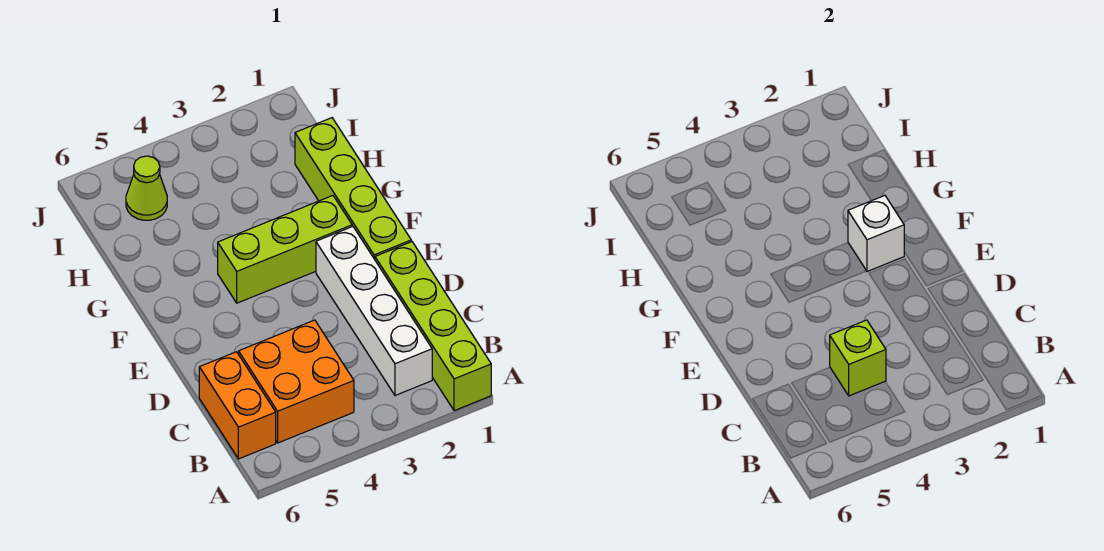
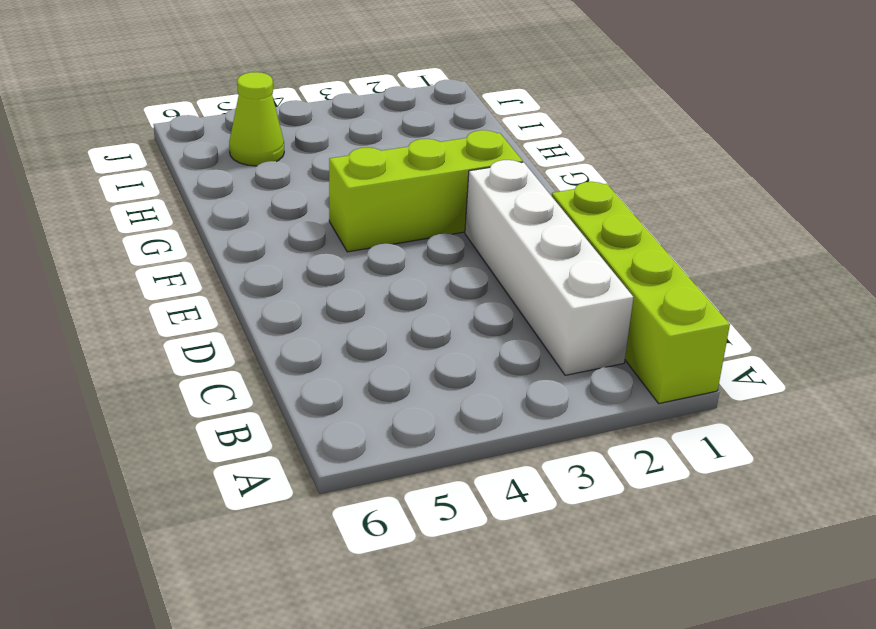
none -> orange brick B4:C5 level 1
none -> orange brick B6:C6 level 1

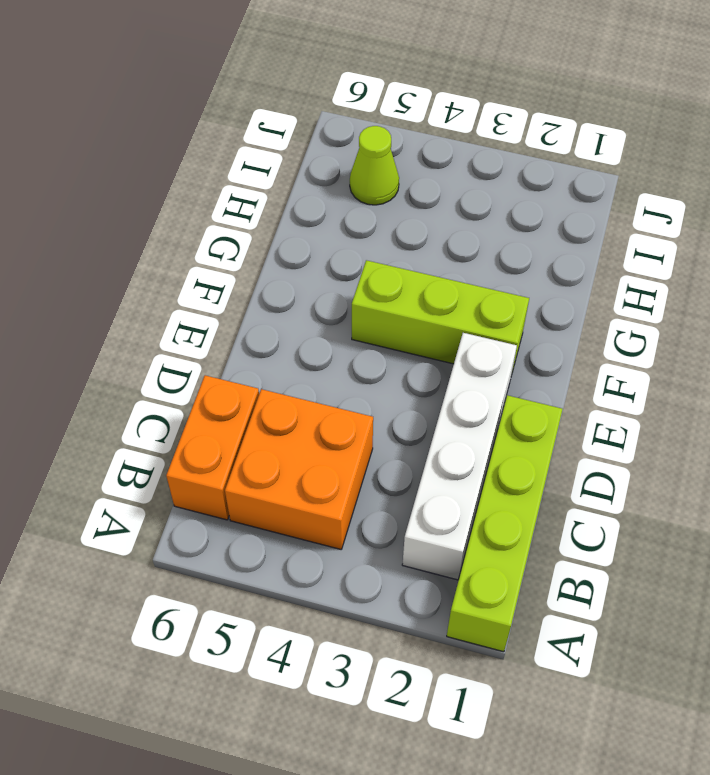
none -> lime brick E1:H1 level 1
none -> lime brick C4 level 2

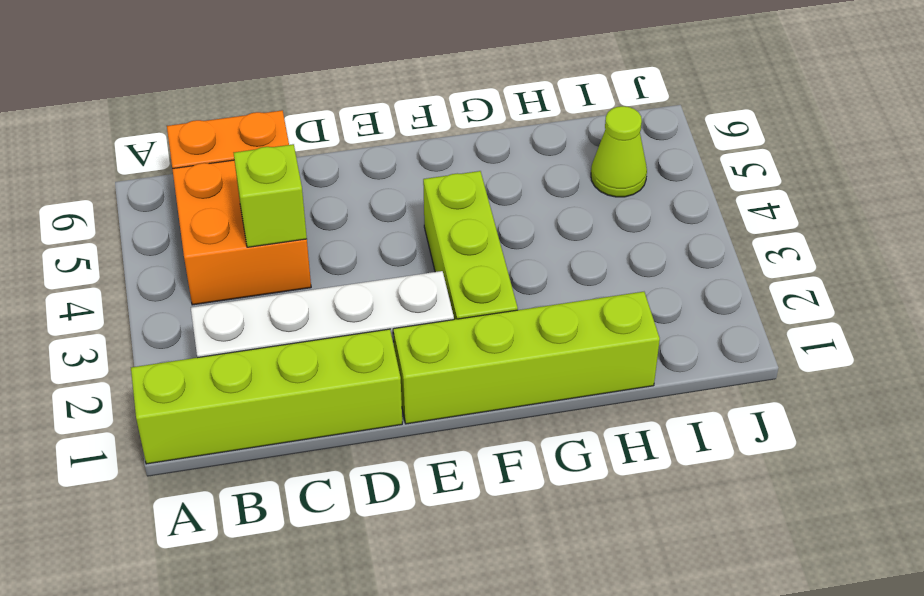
none -> white brick F2 level 2

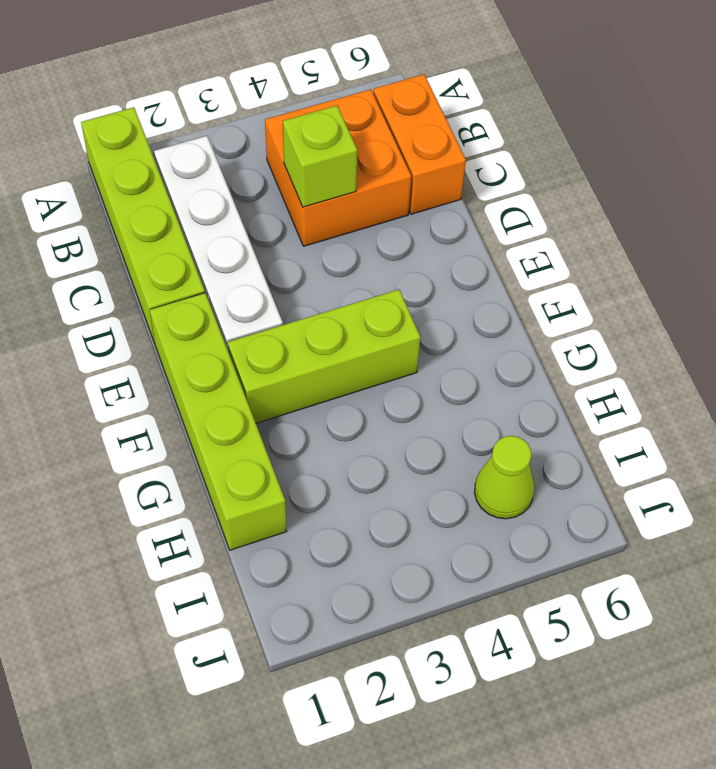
none -> white brick F2 level 2

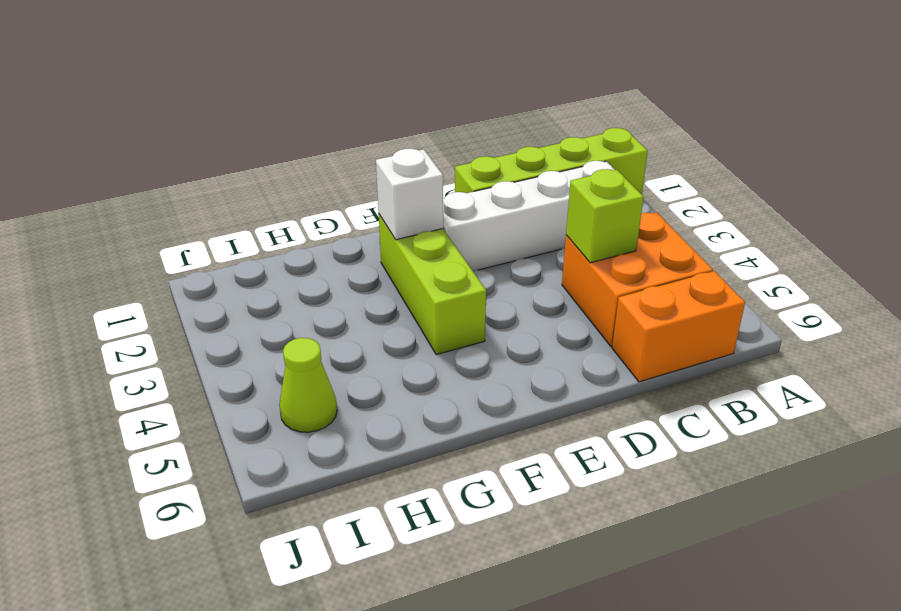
none -> lime brick E1:H1 level 1

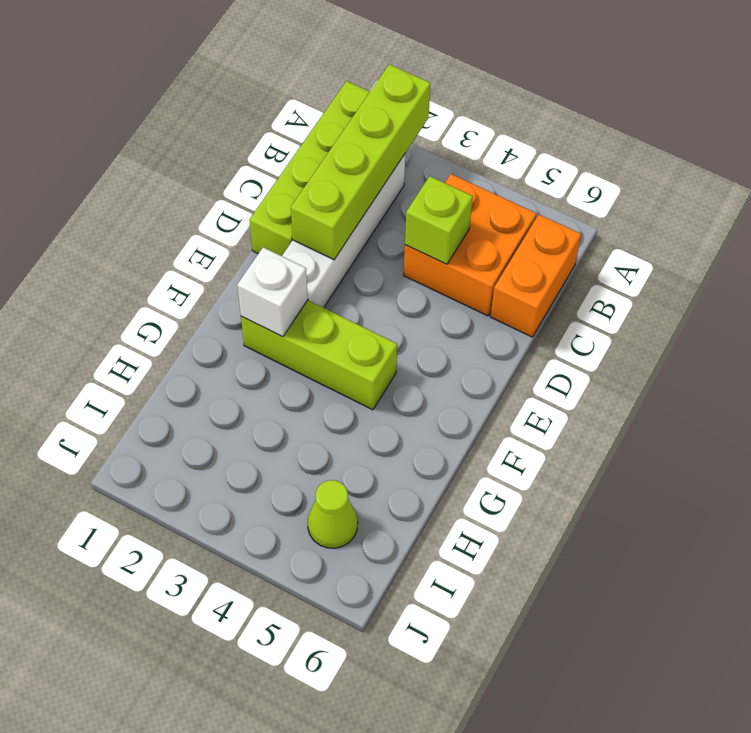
lime brick A2:D2 level 2 -> lime brick E1:H1 level 1

